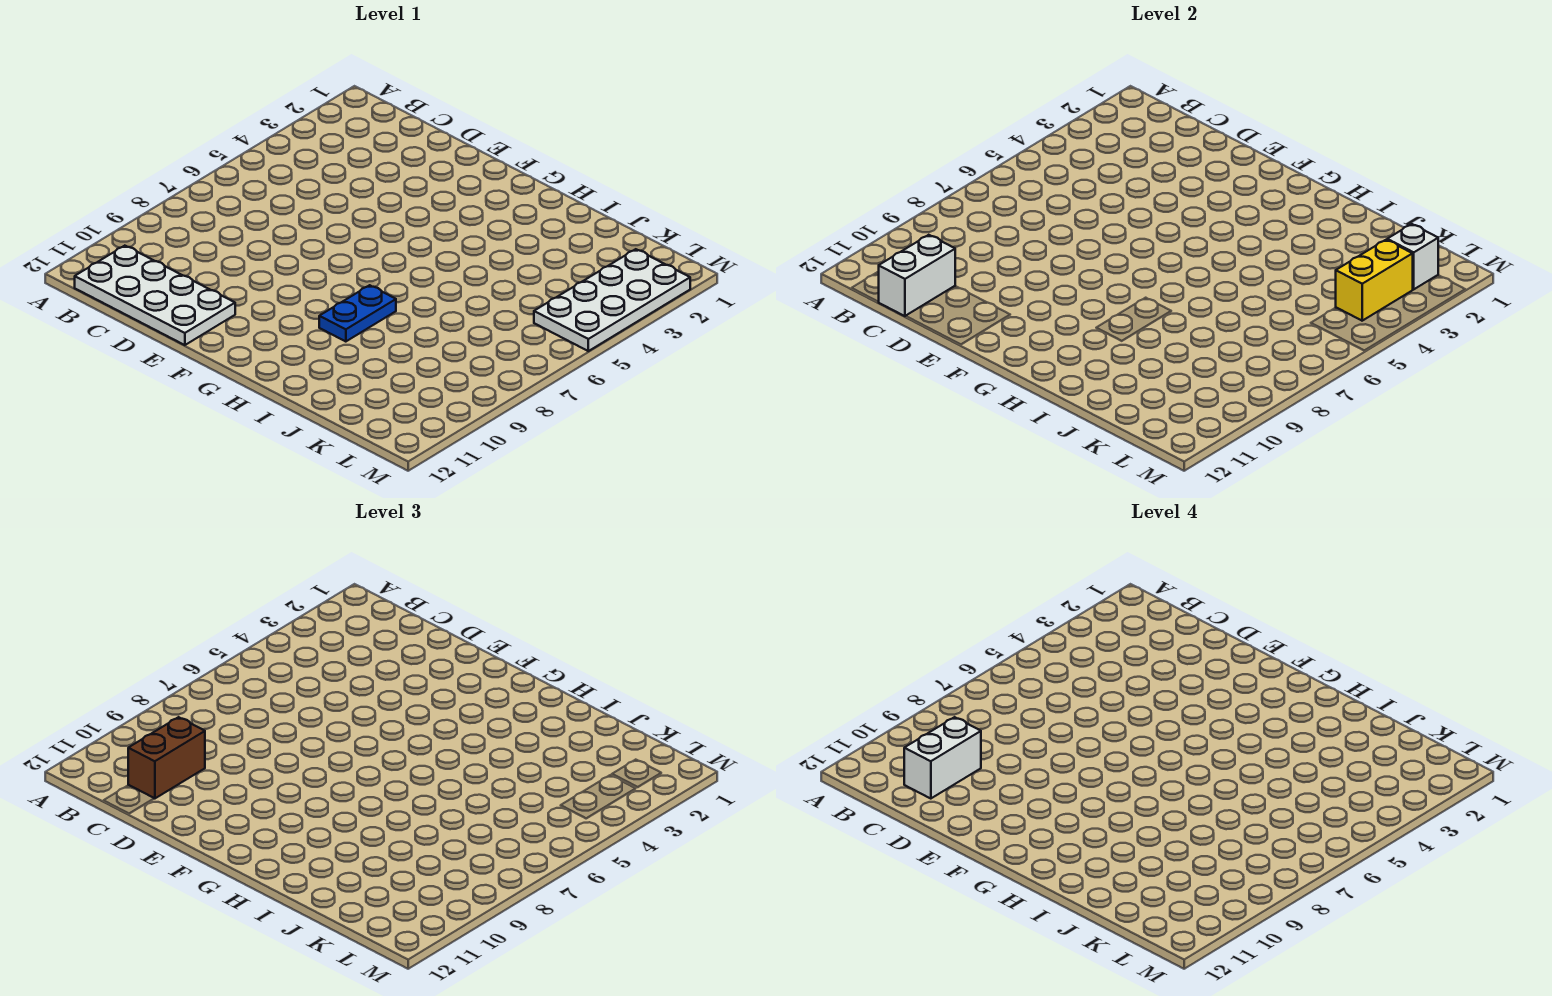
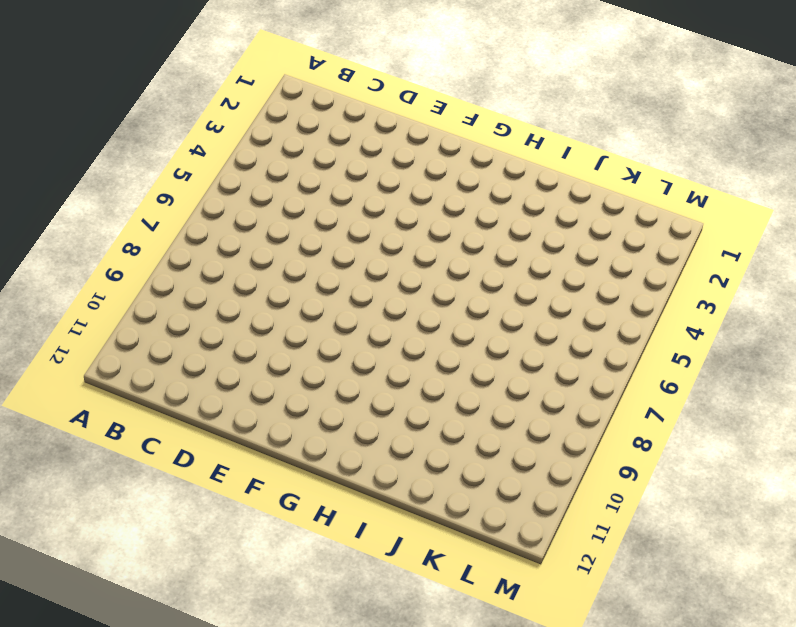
none -> white plate B11:E12 level 1
none -> blue plate H8:H9 level 1

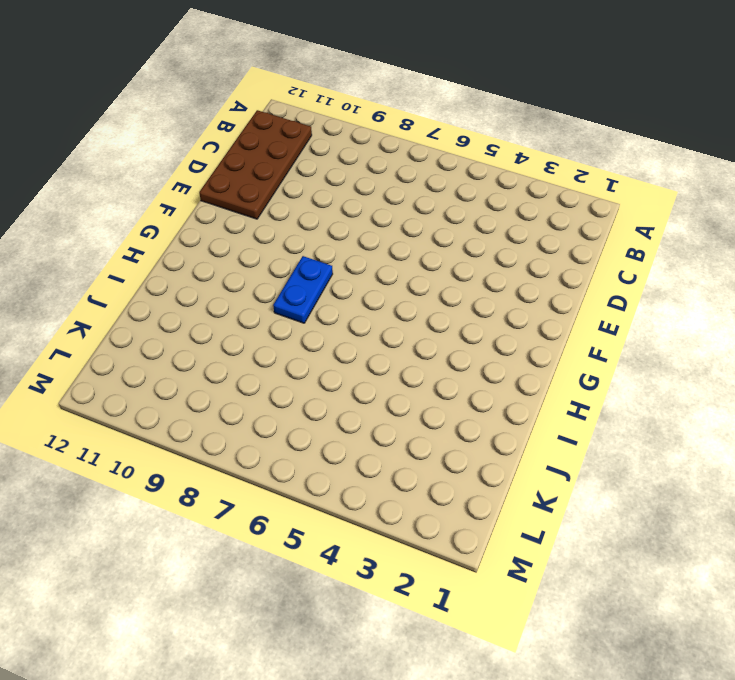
brown plate B11:E12 level 1 -> white plate B11:E12 level 1
blue plate G8:H8 level 1 -> blue plate H8:H9 level 1
none -> white plate L2:M5 level 1
none -> white brick C11:C12 level 2

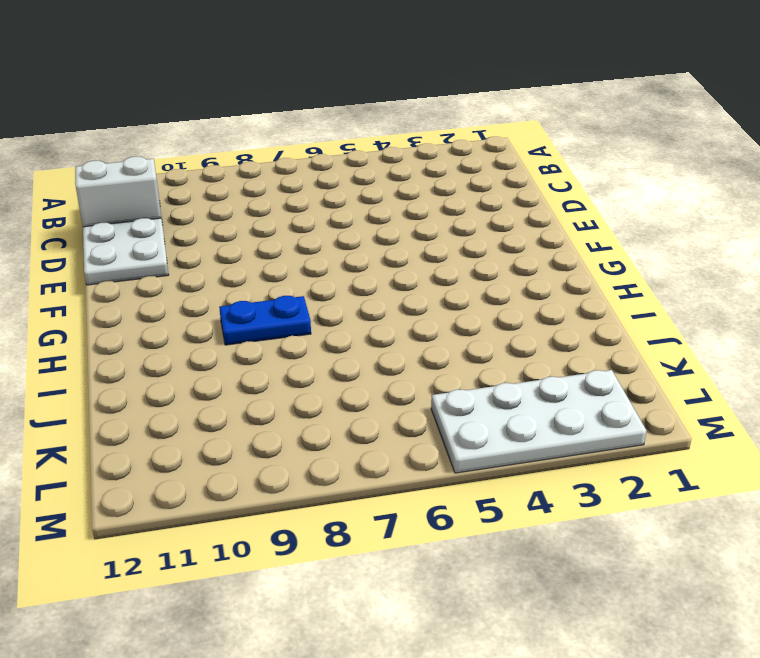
none -> white brick L2 level 2
none -> yellow brick L3:L4 level 2

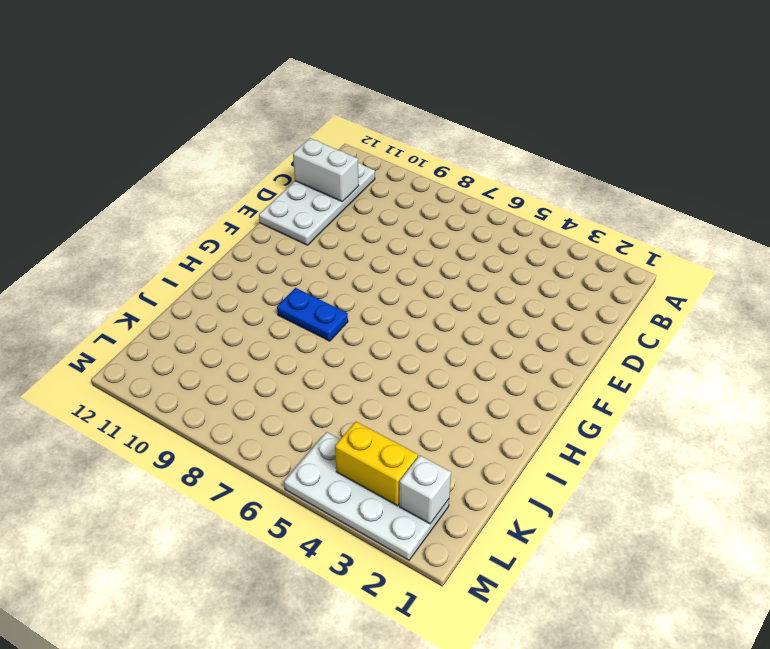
none -> brown brick C10:C11 level 3
none -> white brick C10:C11 level 4

